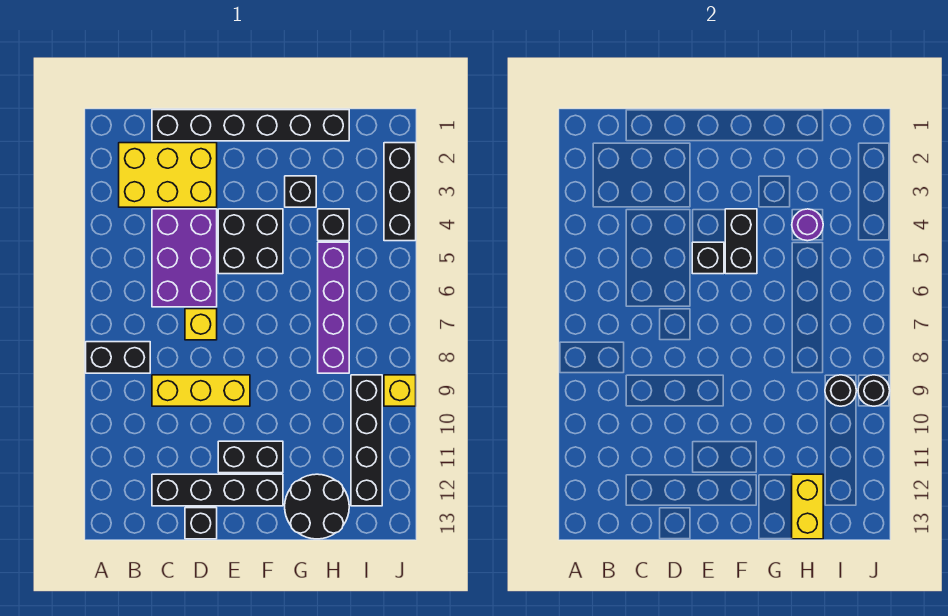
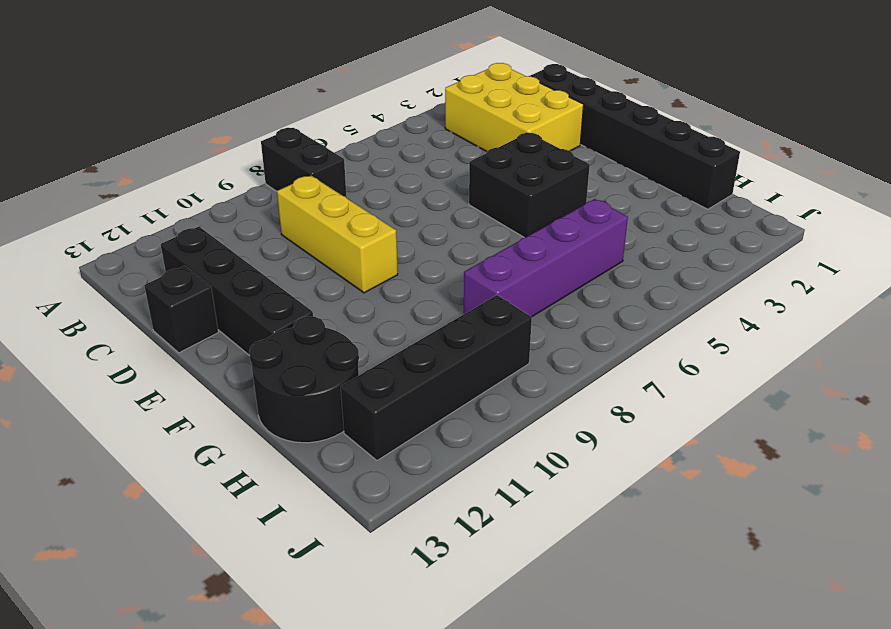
none -> purple brick C4:D6 level 1
none -> yellow brick D7 level 1
none -> black brick E11:F11 level 1

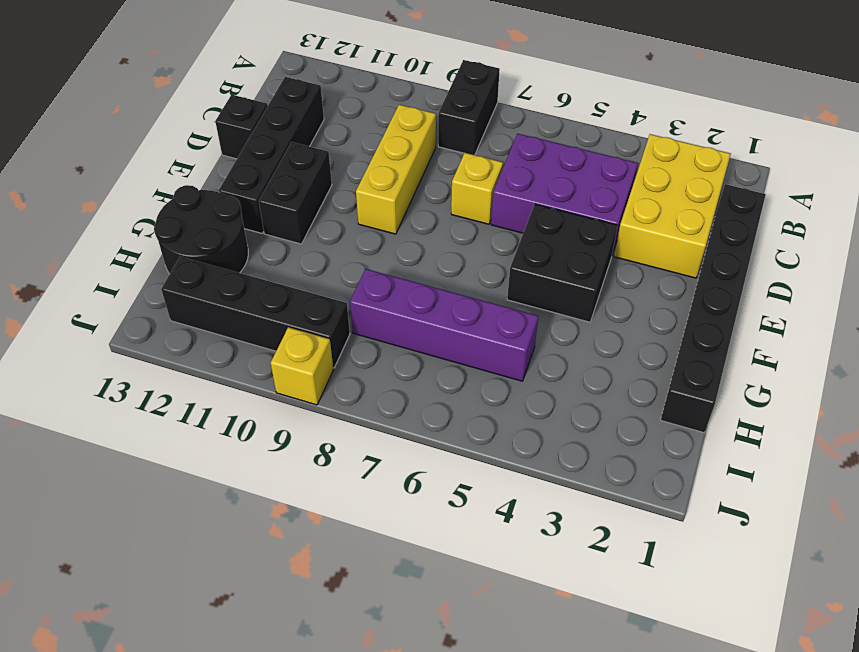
none -> black brick G3 level 1
none -> black brick H4 level 1
none -> black brick J2:J4 level 1

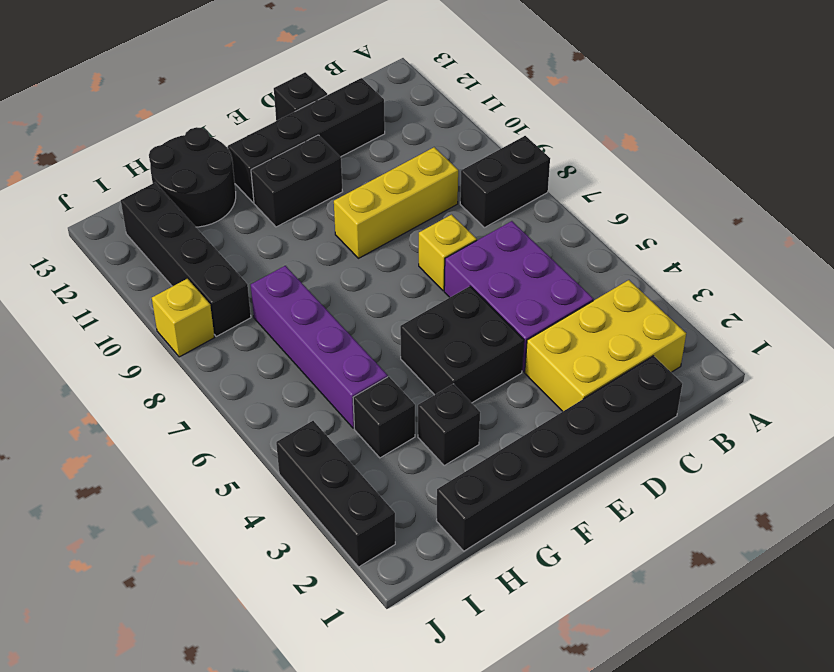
none -> black brick E5 level 2
none -> black brick F4:F5 level 2
none -> purple round brick H4 level 2

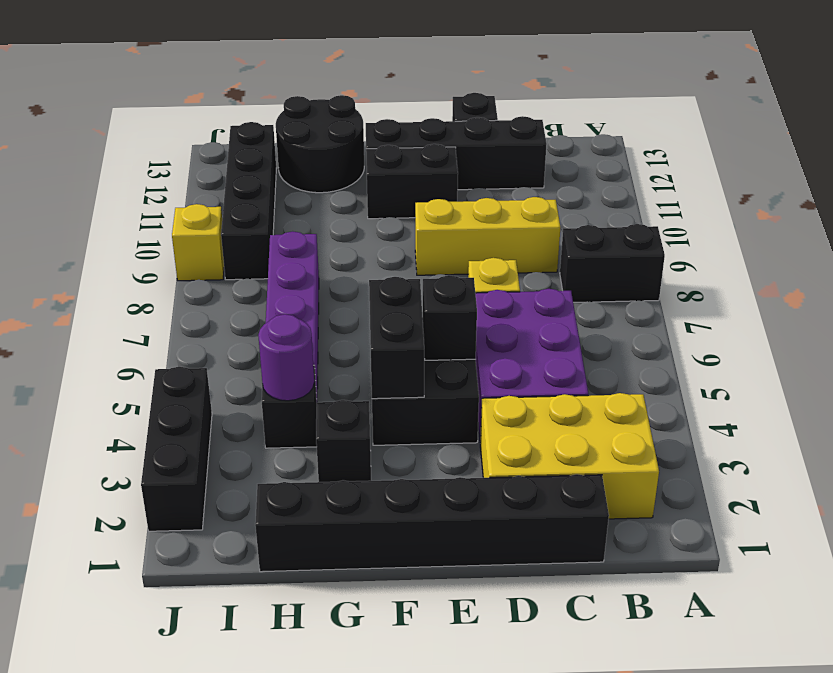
none -> yellow brick H12:H13 level 2
none -> black round brick I9 level 2
none -> black round brick J9 level 2

